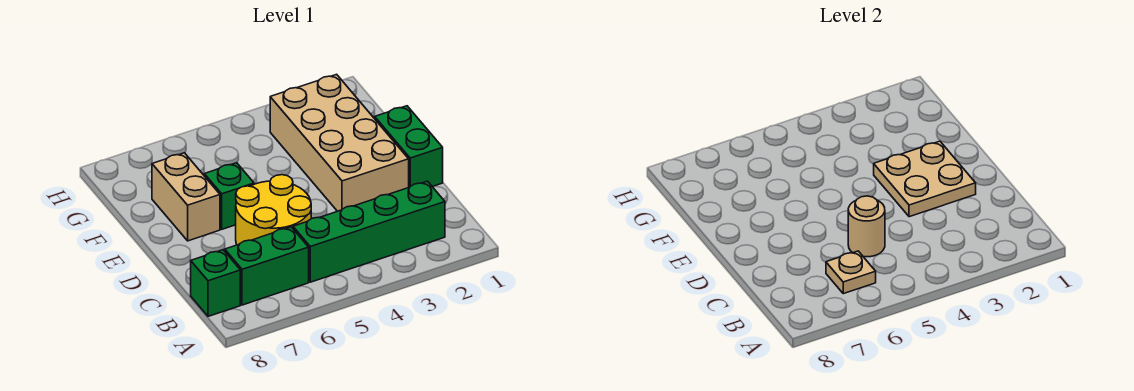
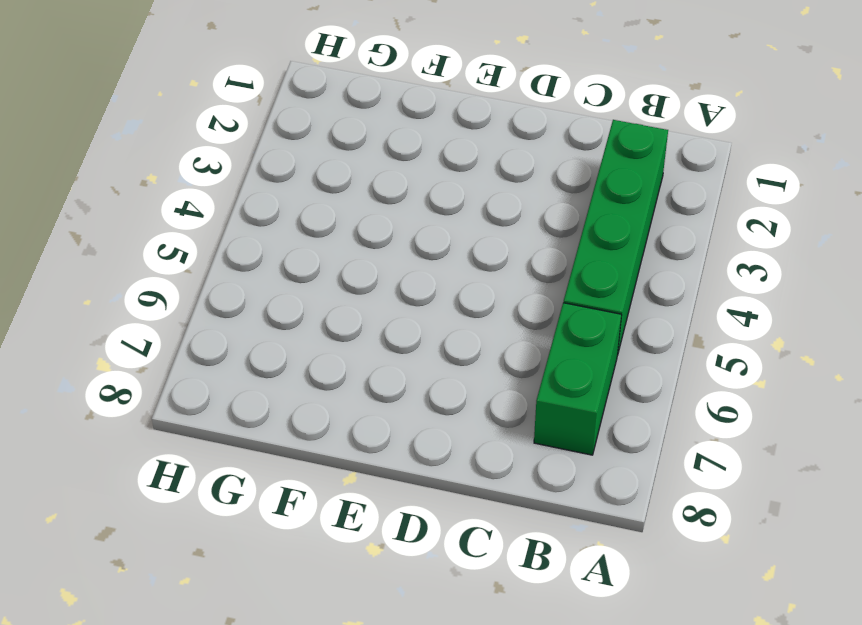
none -> green brick B8 level 1
none -> yellow round brick C5:D6 level 1

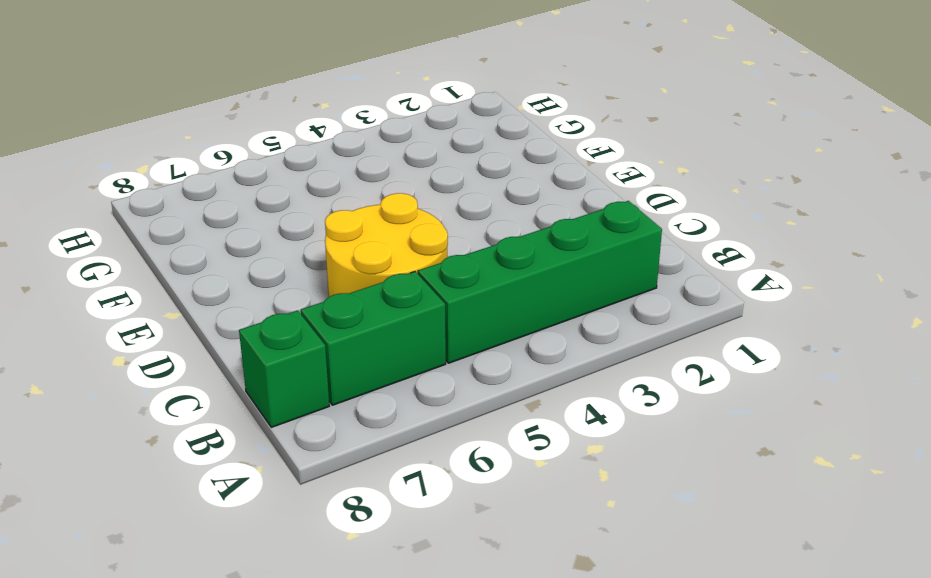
none -> green brick D1:E1 level 1
none -> tan brick D2:G3 level 1

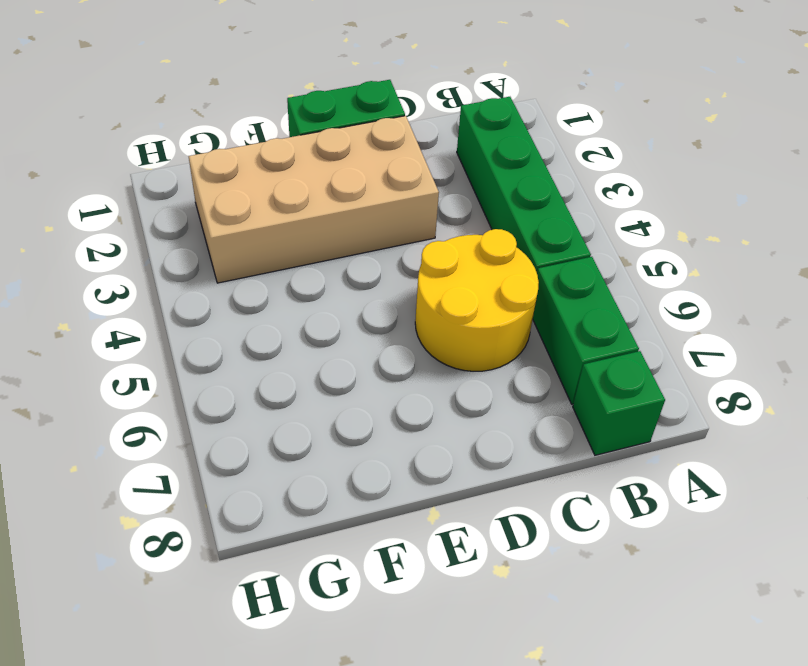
none -> green brick E6 level 1
none -> tan brick E7:F7 level 1

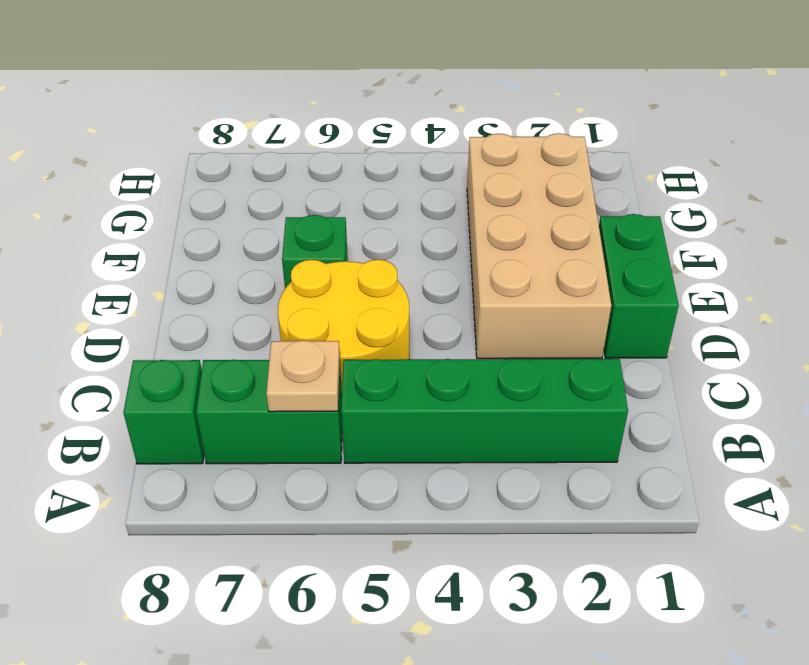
none -> tan brick E7:F7 level 1
none -> tan round brick C5 level 2

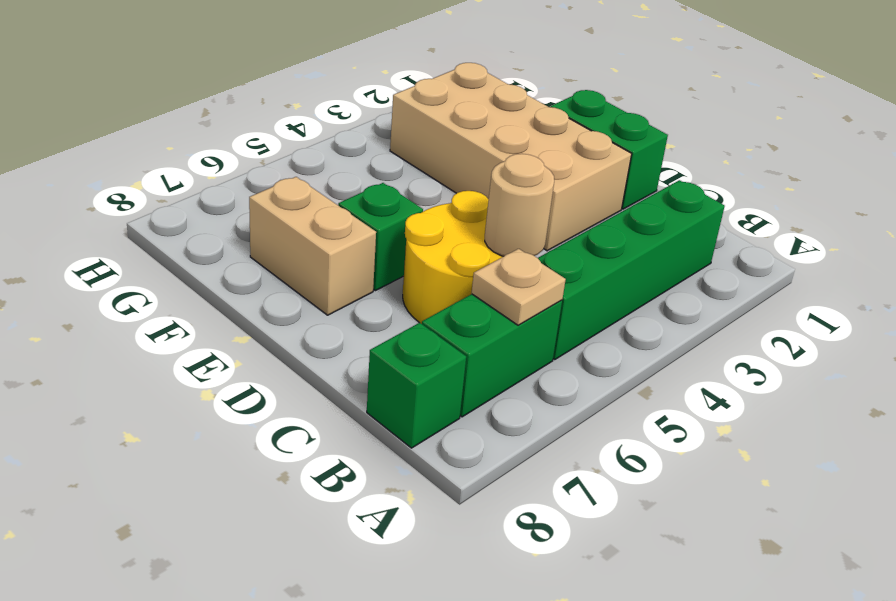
none -> tan plate D2:E3 level 2

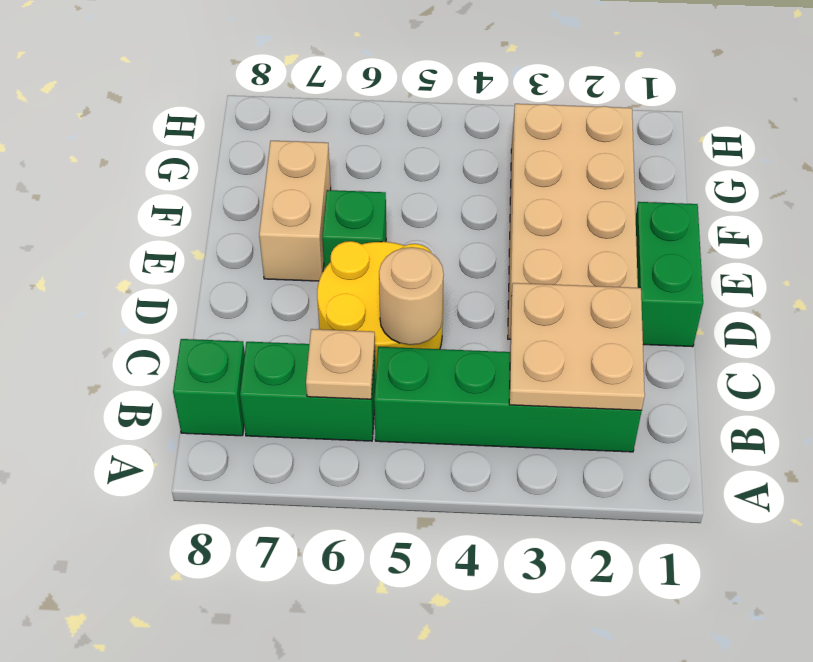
tan plate B2:C3 level 2 -> tan plate D2:E3 level 2

